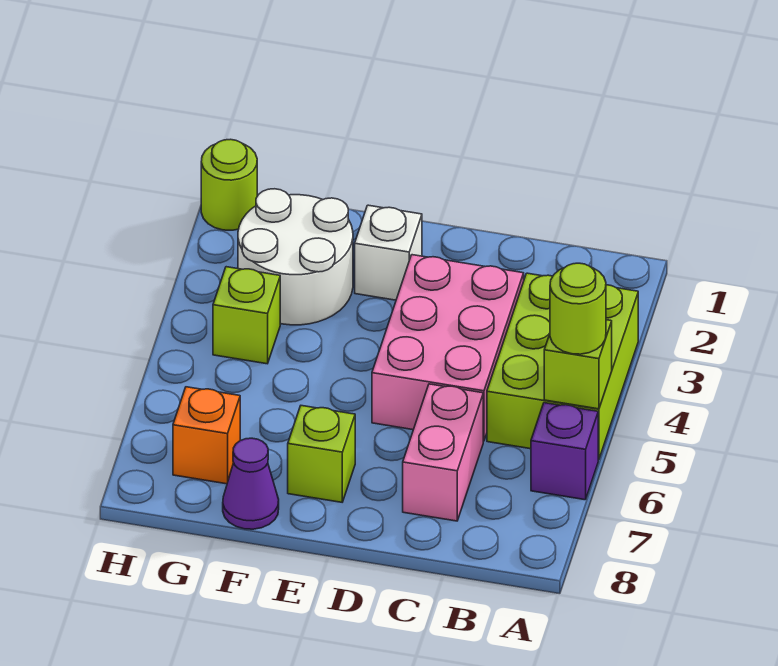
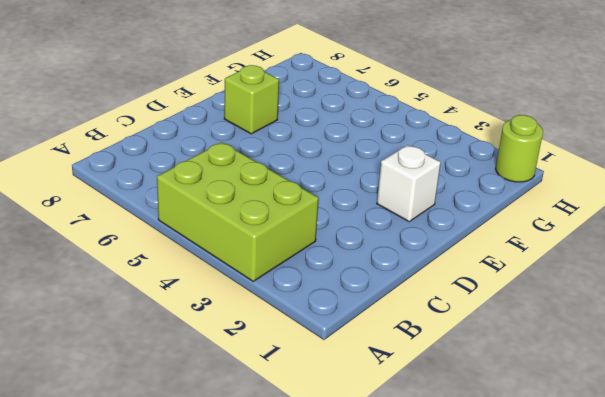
none -> purple brick A6 level 1
none -> pink brick C3:D5 level 1
none -> pink brick C6:C7 level 1

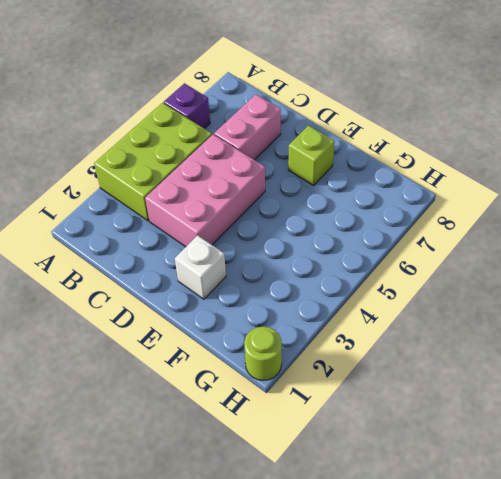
none -> white round brick F2:G3 level 1
none -> purple cone F8 level 1
none -> lime brick G4 level 1

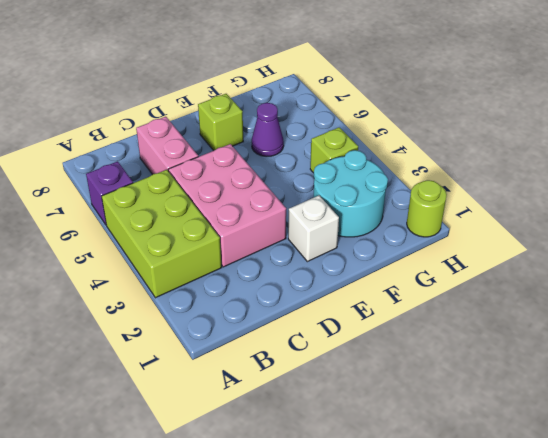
cyan round brick F2:G3 level 1 -> white round brick F2:G3 level 1
purple cone F6 level 1 -> purple cone F8 level 1
none -> orange brick G7 level 1
none -> lime brick A5 level 2
none -> lime round brick A5 level 3

